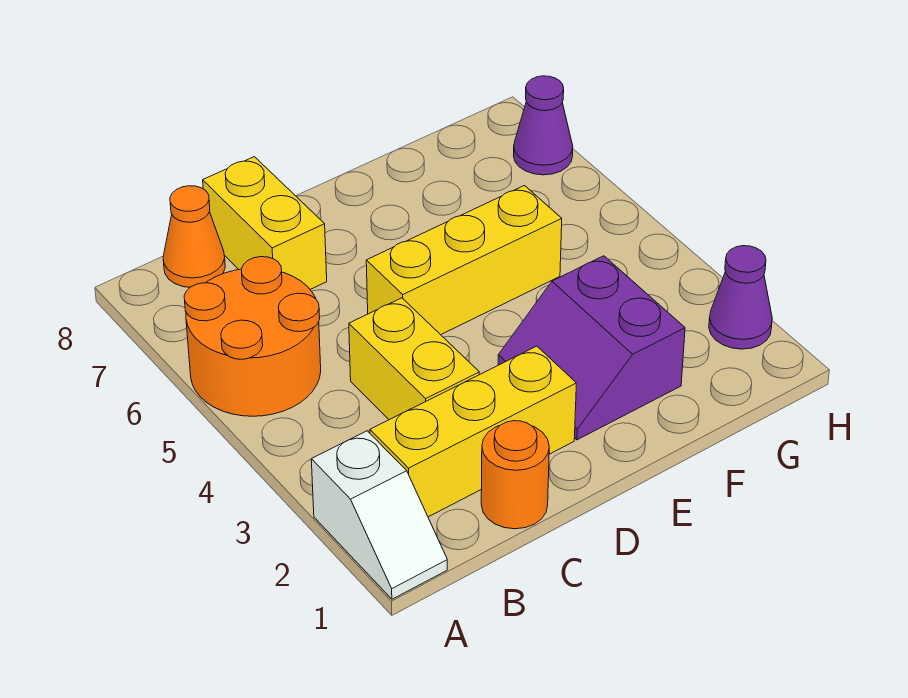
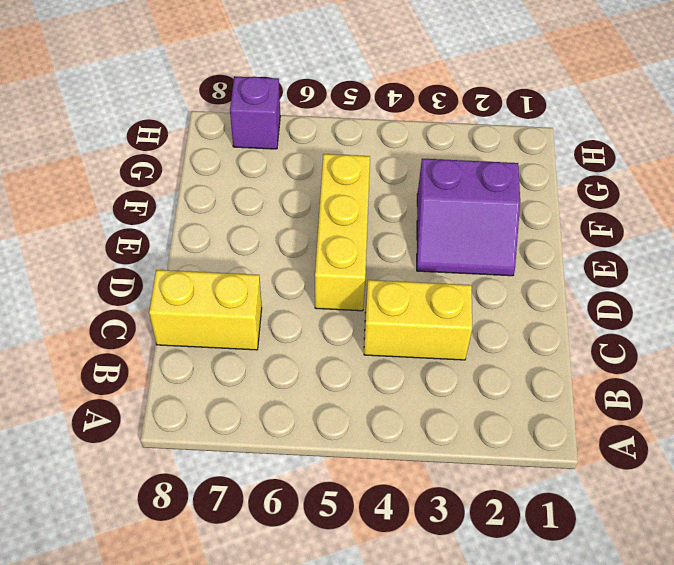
purple brick H7 level 1 -> purple cone H7 level 1
none -> white slope A1:A2 level 1 top 2
none -> orange round brick A5:B6 level 1

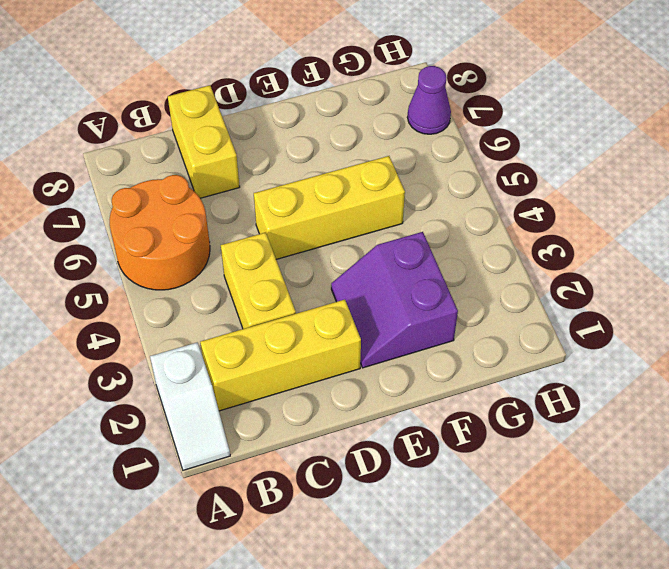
none -> orange cone B8 level 1
none -> orange round brick C1 level 1

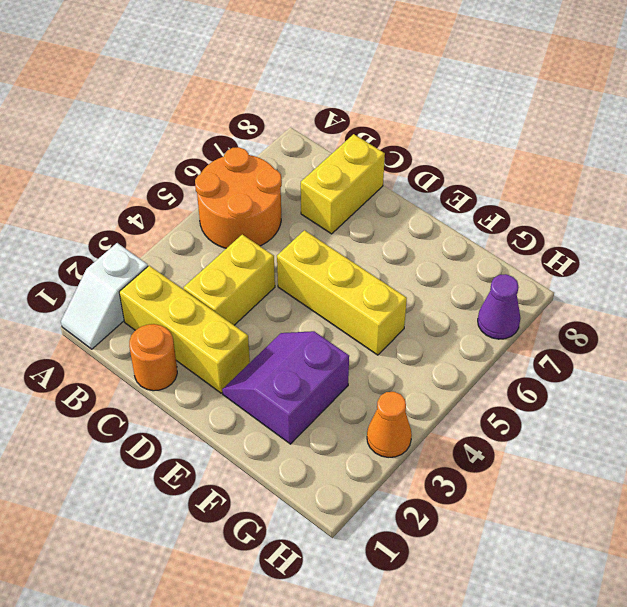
orange cone H3 level 1 -> orange cone B8 level 1
none -> purple cone H2 level 1

